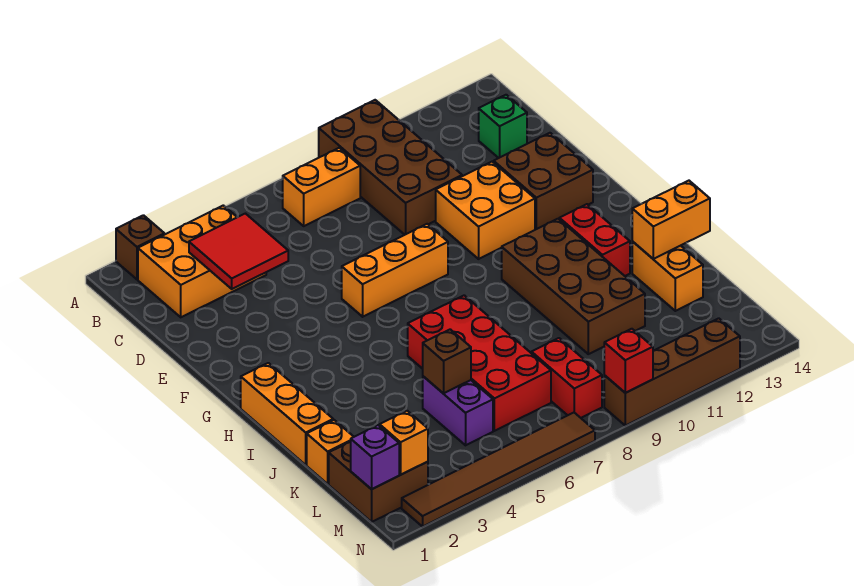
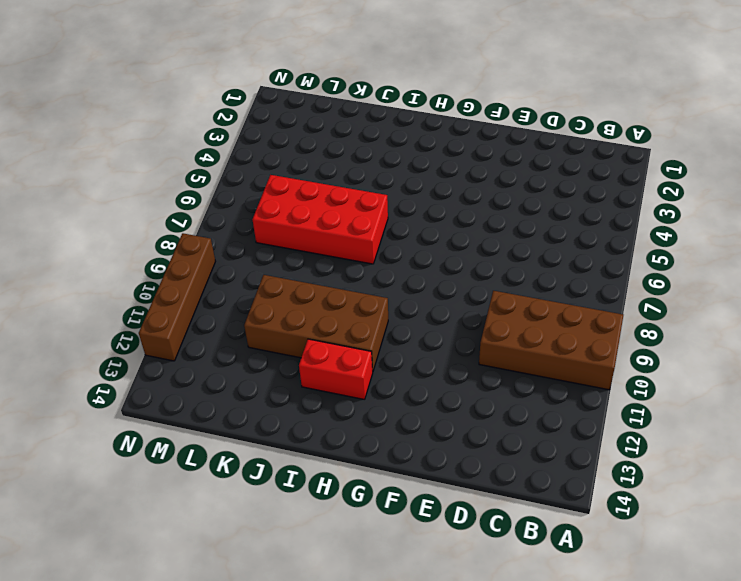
none -> brown brick A2 level 1
none -> orange brick B2:C4 level 1
none -> orange brick B7:B8 level 1

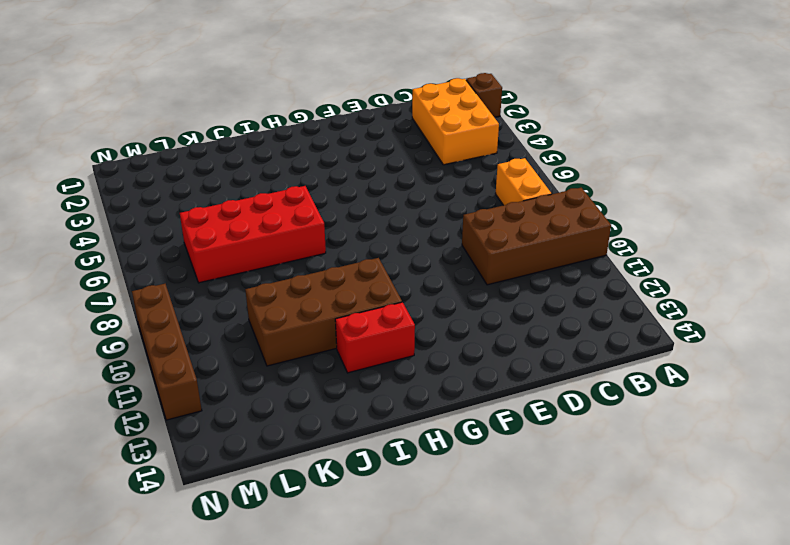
none -> green brick C13 level 1
none -> orange brick E10:F11 level 1
none -> brown brick E12:F13 level 1

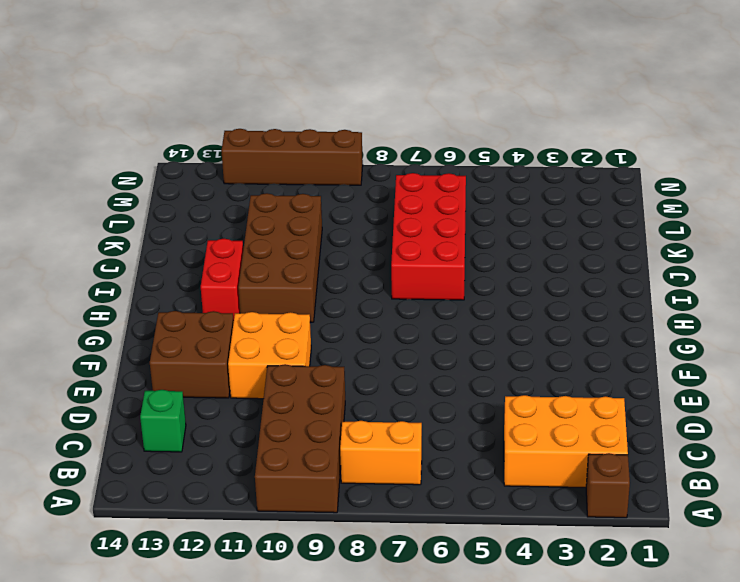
none -> orange brick F6:F8 level 1
none -> orange brick H1:J1 level 1
none -> orange brick J13:K13 level 1

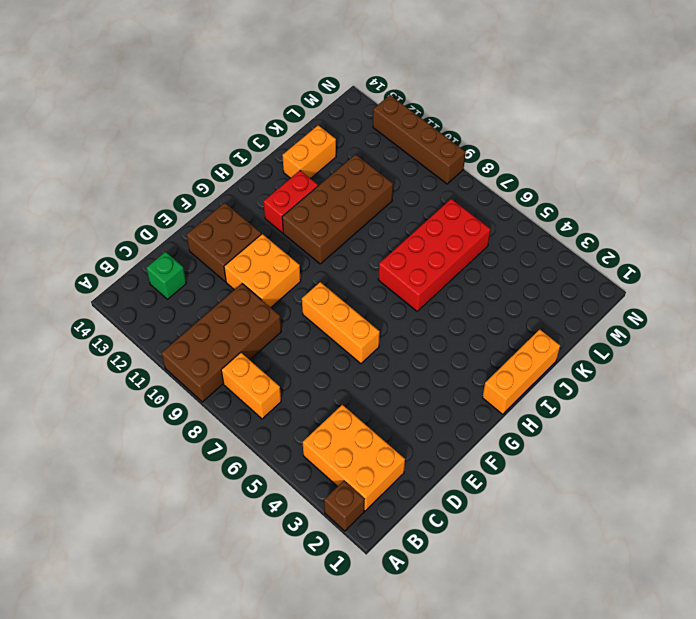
none -> orange brick K1 level 1
none -> purple brick K5:L5 level 1
none -> brown brick L1:M2 level 1

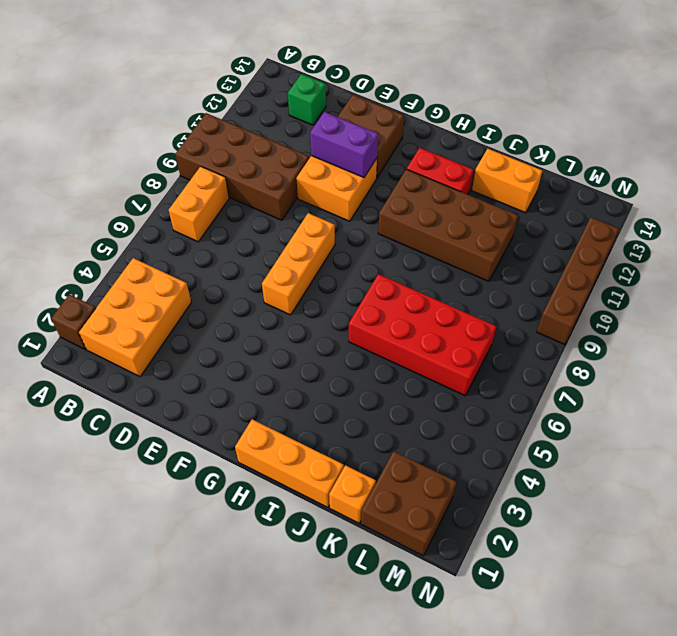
purple brick E11:F11 level 2 -> purple brick K5:L5 level 1
none -> red brick L8:M8 level 1
none -> brown tile N2:N7 level 1
none -> red tile C3:D4 level 2

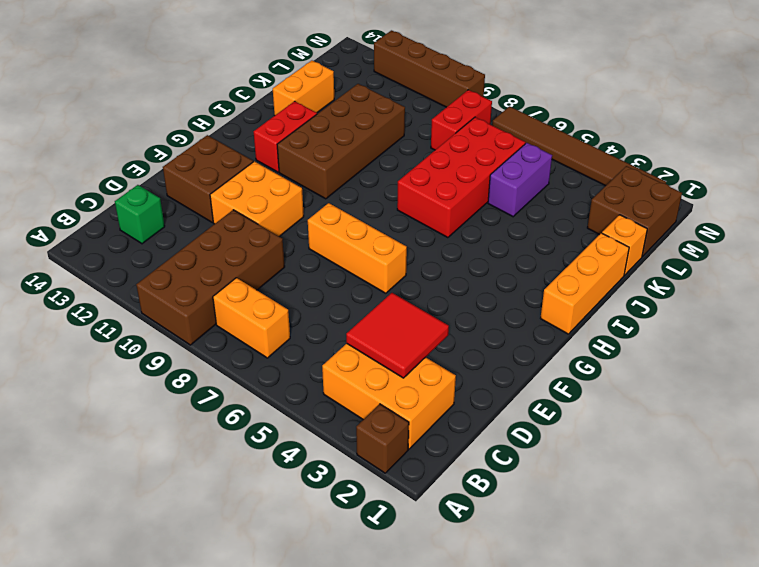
none -> orange brick J13:J14 level 2
none -> brown brick K5 level 2
none -> purple brick M1 level 2

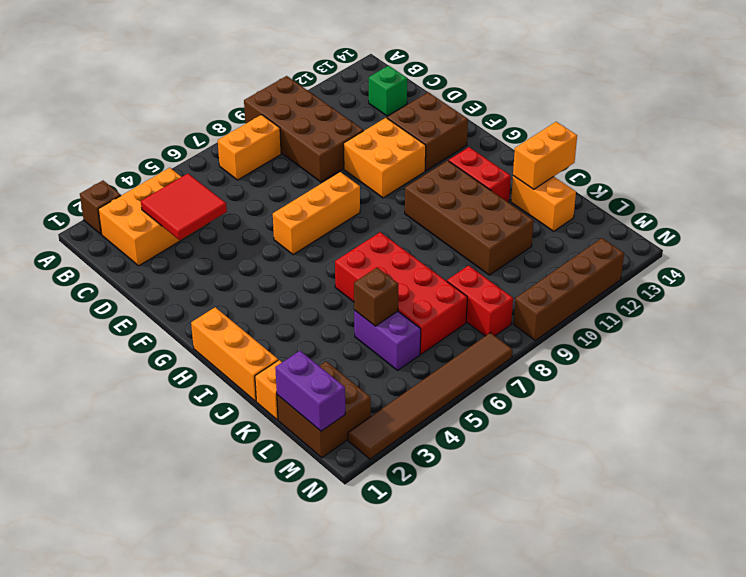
purple brick L1:M1 level 2 -> purple brick M1 level 2
none -> orange brick M2 level 2
none -> red brick N9 level 2

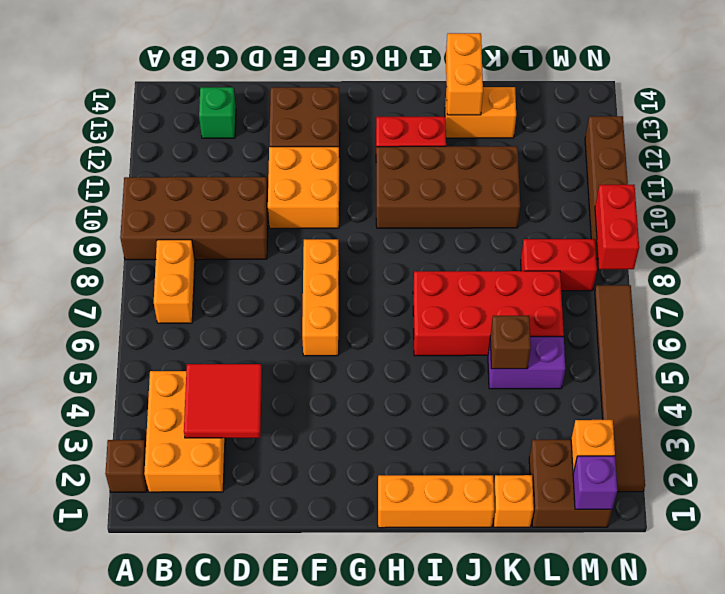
red brick N8:N9 level 2 -> red brick N9 level 2

